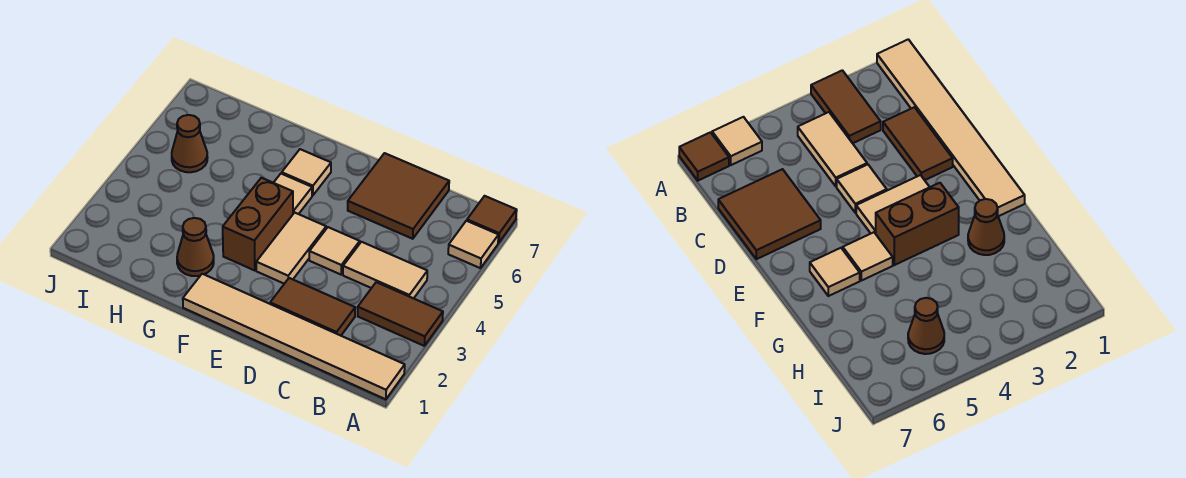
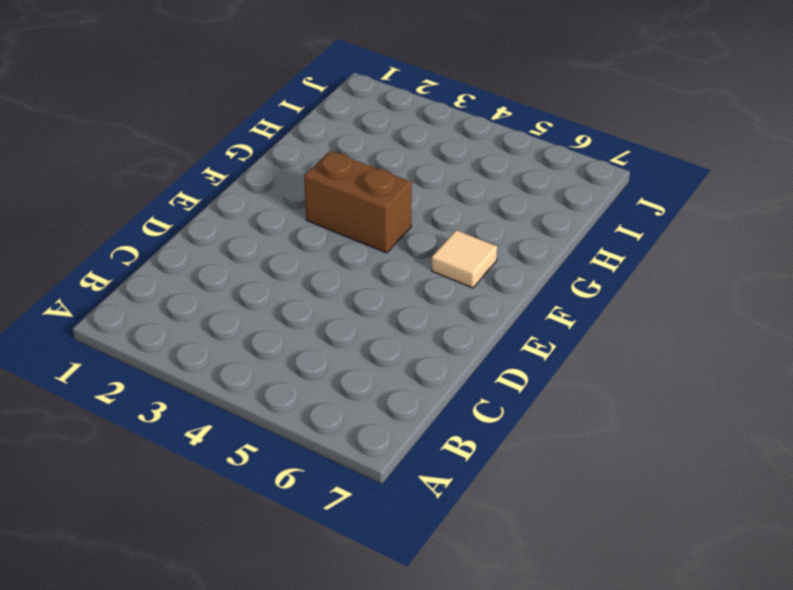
none -> tan tile A1:F1 level 1
none -> brown tile A3:B3 level 1
none -> tan tile A6 level 1

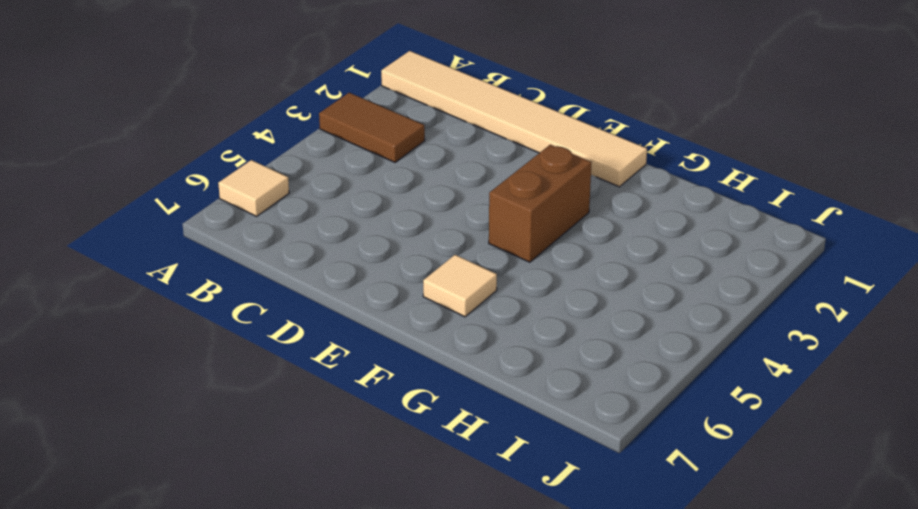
none -> brown tile A7 level 1
none -> tan tile B4:C4 level 1
none -> brown tile C2:D2 level 1

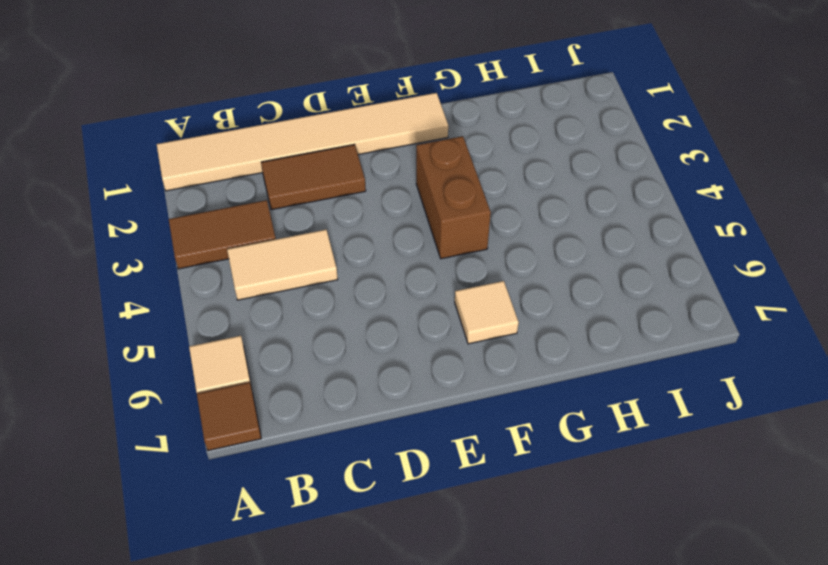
none -> brown tile C6:D7 level 1
none -> tan tile D4 level 1
none -> tan tile E3:E4 level 1

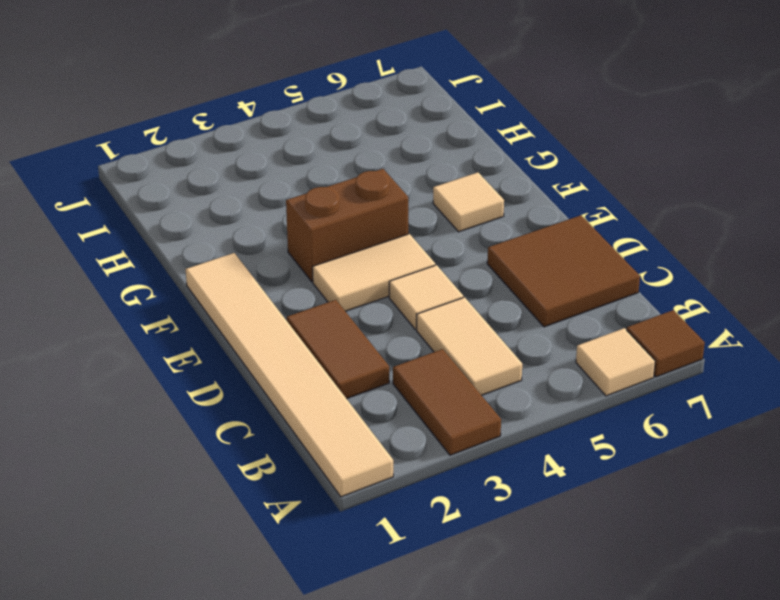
none -> tan tile F5 level 1
none -> brown cone G2 level 1
none -> brown cone I5 level 1

